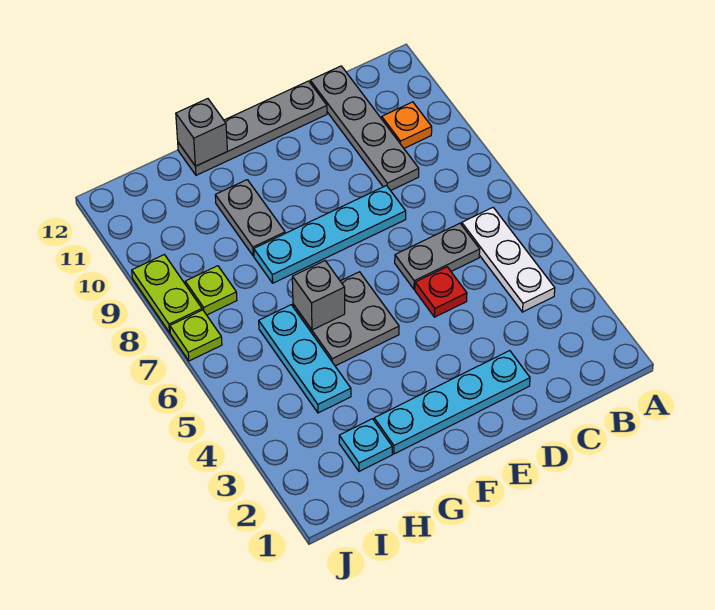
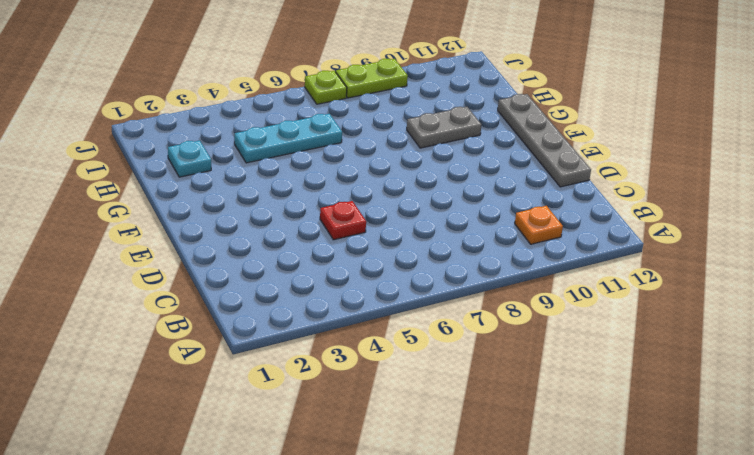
none -> white plate B4:B6 level 1
none -> grey plate C6:D6 level 1
none -> grey plate C9:C12 level 1

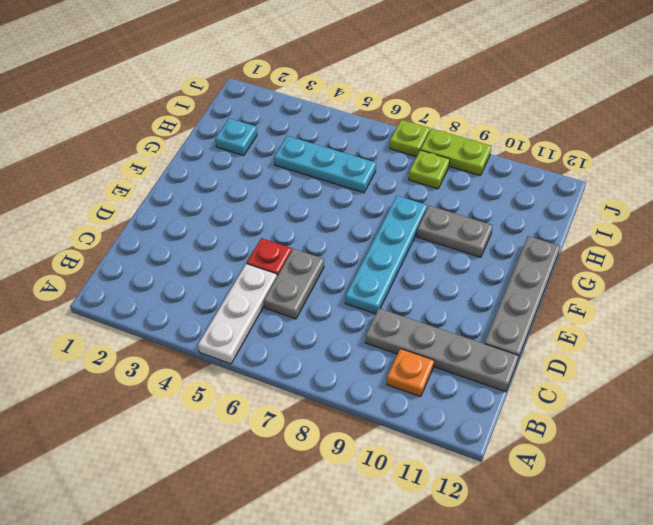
white plate A5:C5 level 1 -> white plate B4:B6 level 1
none -> cyan plate D2:G2 level 1
none -> grey plate F5:G6 level 1
none -> grey brick G6 level 2

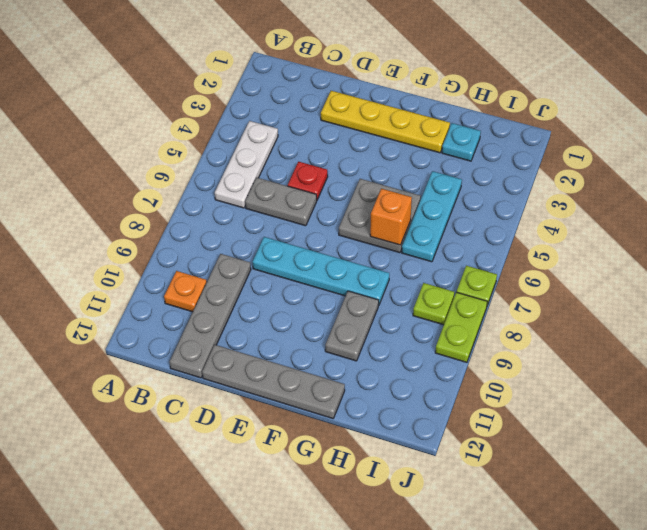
yellow plate D2:G2 level 1 -> cyan plate D2:G2 level 1
orange brick G6 level 2 -> grey brick G6 level 2
none -> grey brick G12 level 2

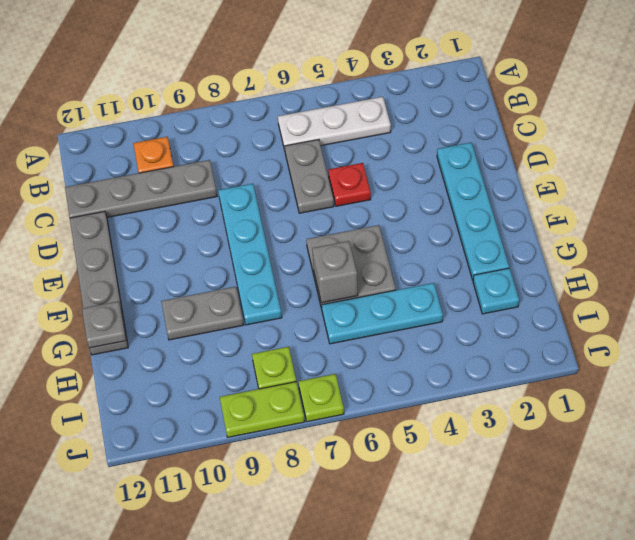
grey plate G12 level 2 -> grey brick G12 level 2

